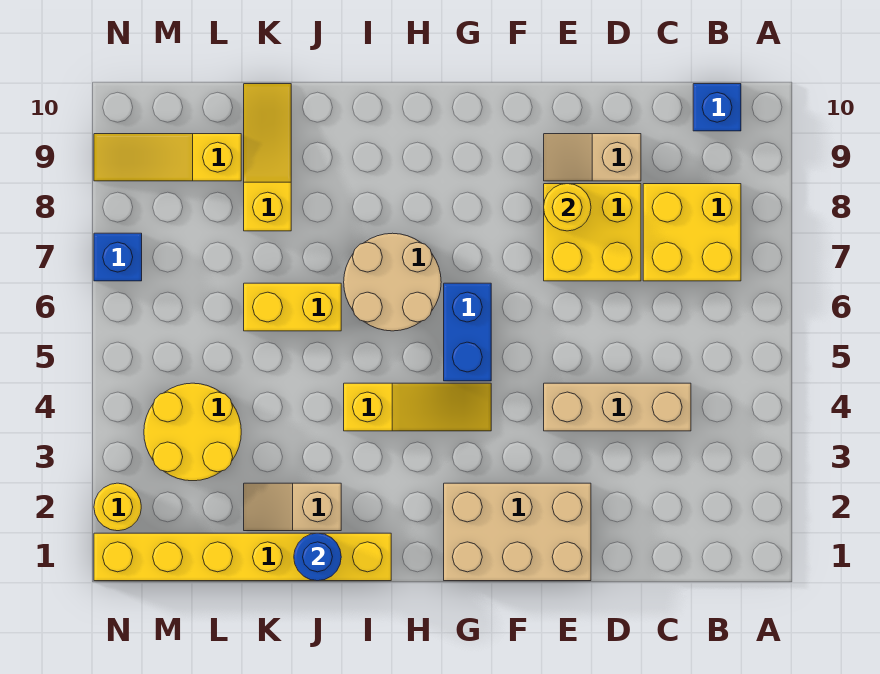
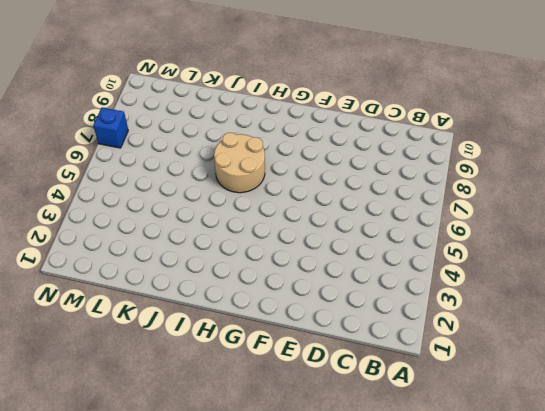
none -> yellow brick B7:C8 level 1
none -> blue brick B10 level 1
none -> tan brick C4:E4 level 1

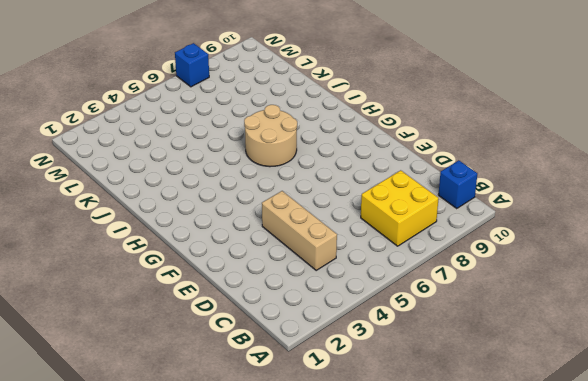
none -> yellow brick D7:E8 level 1
none -> tan slope D9:E9 level 1 top D
none -> tan brick E1:G2 level 1

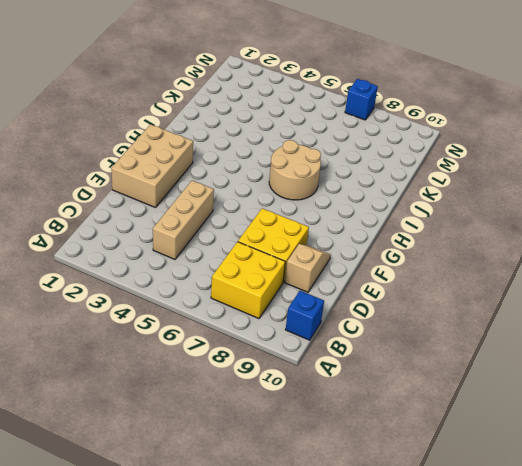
none -> yellow slope G4:I4 level 1 top I
none -> blue brick G5:G6 level 1
none -> yellow brick I1:N1 level 1

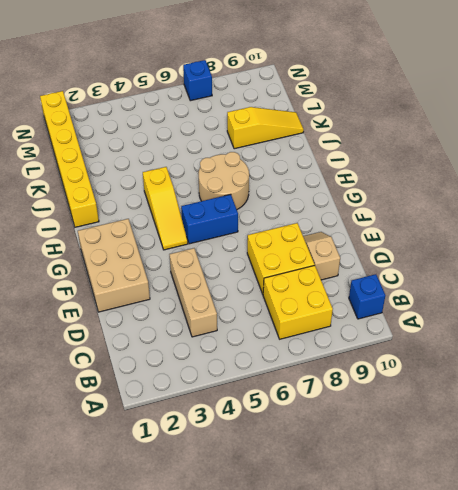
none -> tan slope J2:K2 level 1 top J
none -> yellow brick J6:K6 level 1
none -> yellow round brick L3:M4 level 1

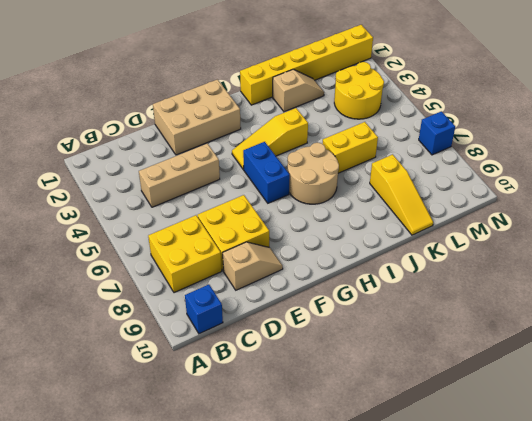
none -> yellow slope L9:N9 level 1 top L
none -> yellow round brick N2 level 1
none -> yellow round brick E8 level 2

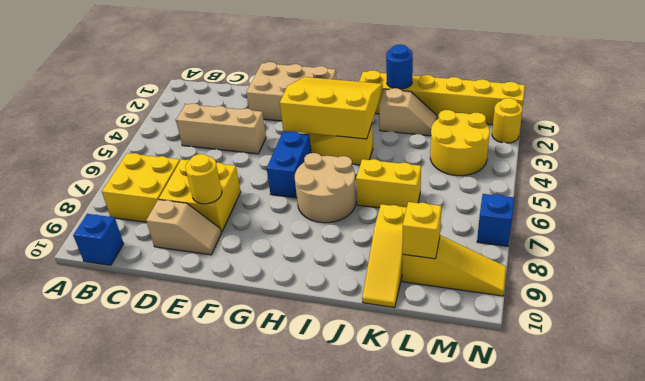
yellow slope G2:I4 level 2 top 4 -> none
yellow brick L9 level 2 -> none

